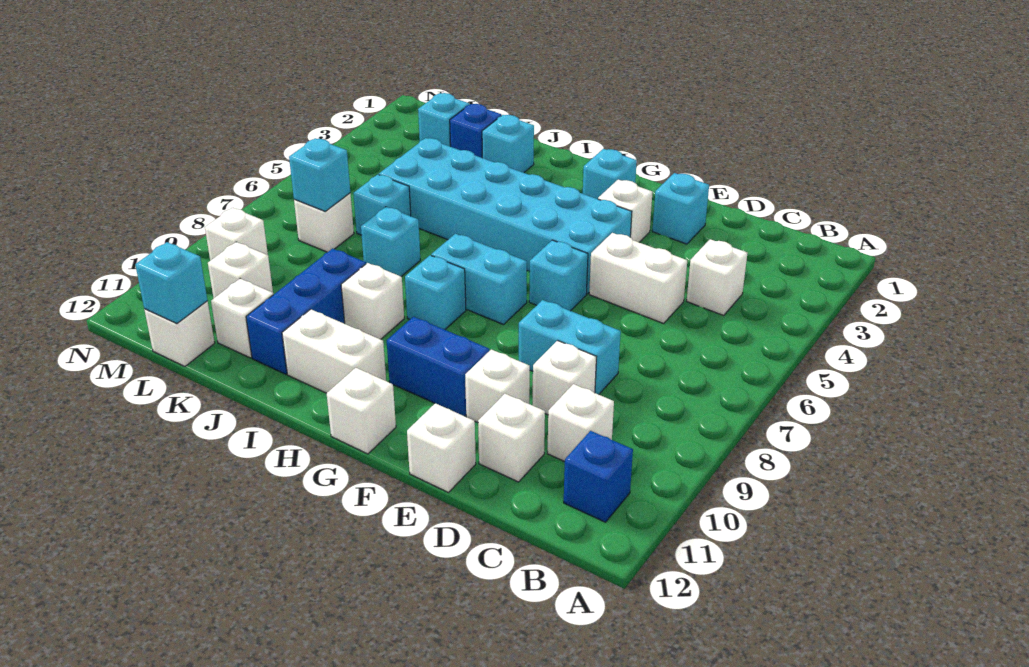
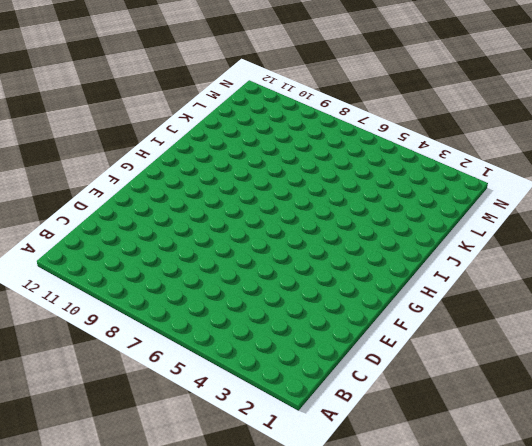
none -> blue brick B11 level 1
none -> white brick C4 level 1
none -> white brick C10 level 1
none -> white brick D5:E5 level 1

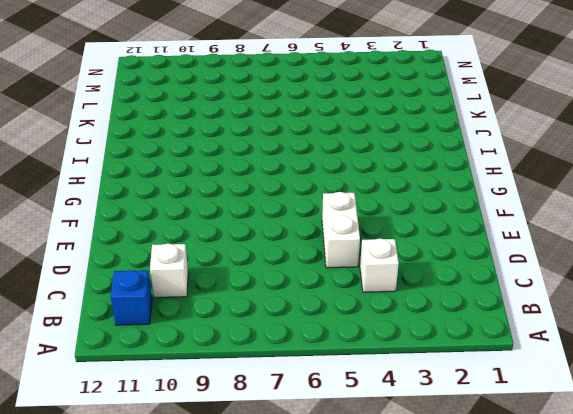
none -> cyan brick D8:E8 level 1
none -> white brick D9 level 1
none -> white brick D11 level 1
none -> cyan brick E2 level 1

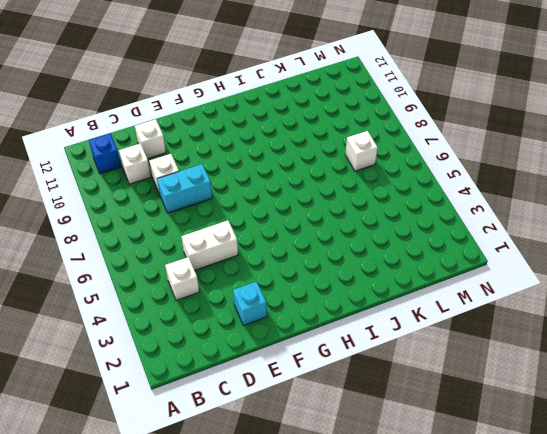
none -> white brick E10 level 1
none -> white brick E12 level 1
none -> white brick F3 level 1
none -> cyan brick F4:K5 level 1

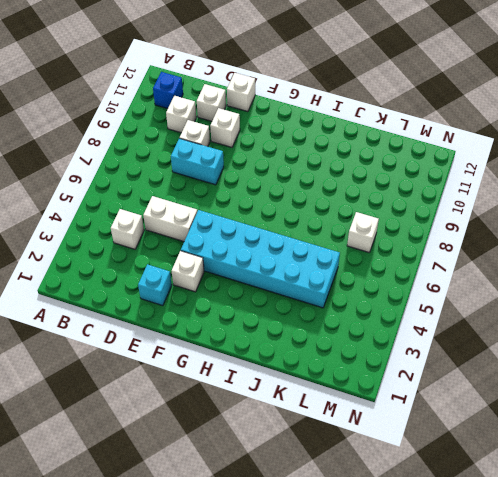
none -> cyan brick F6 level 1
none -> blue brick F10:G10 level 1
none -> cyan brick G2 level 1
none -> cyan brick G7:H7 level 1

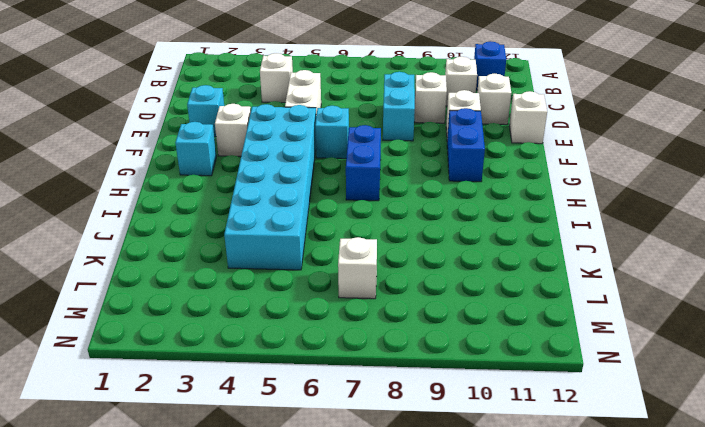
blue brick G7:H7 level 1 -> cyan brick G7:H7 level 1
none -> white brick G12 level 1
none -> cyan brick H8 level 1
none -> white brick H11:I11 level 1
none -> white brick I9 level 1

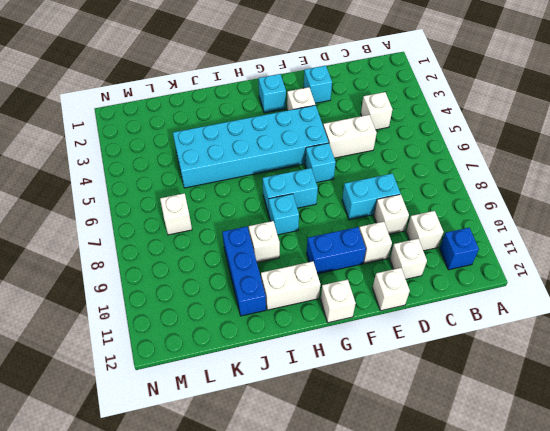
none -> cyan brick J2 level 1
none -> cyan brick J7 level 1
none -> blue brick K2 level 1
none -> cyan brick K6 level 1

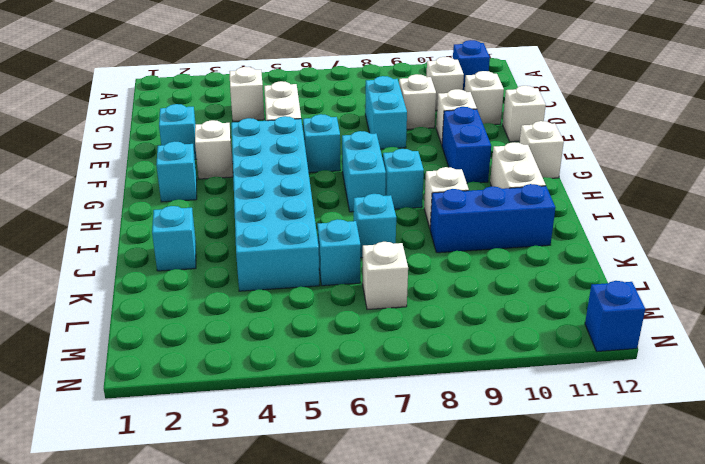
blue brick N12 level 1 -> blue brick K2 level 1
none -> white brick K11 level 1
none -> cyan brick L2 level 1
none -> white brick L10 level 1
none -> white brick L12 level 1

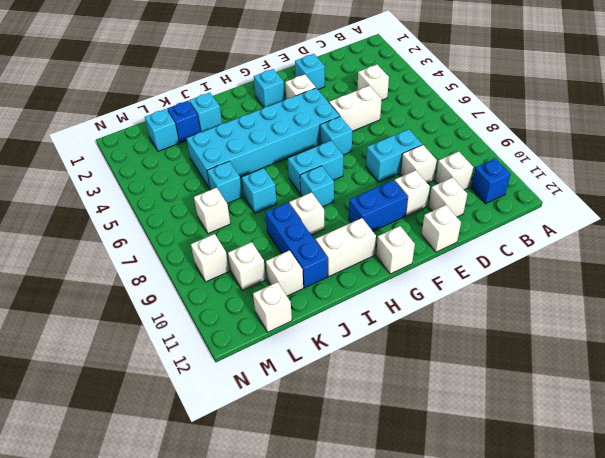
none -> cyan brick L7 level 2
none -> cyan brick L12 level 2

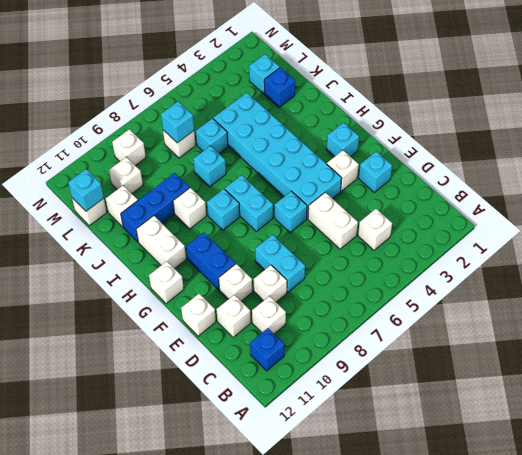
none -> cyan brick J2 level 1

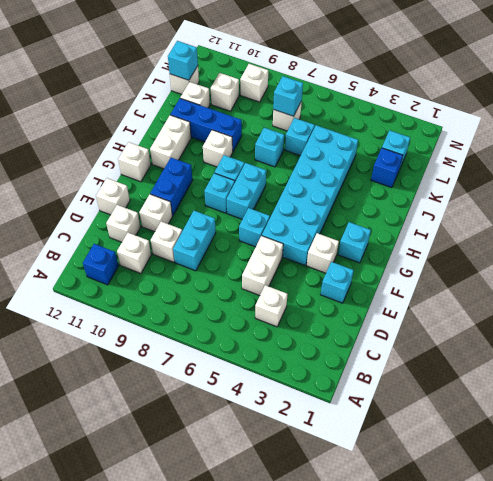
cyan brick G8 level 1 -> cyan brick J2 level 1

